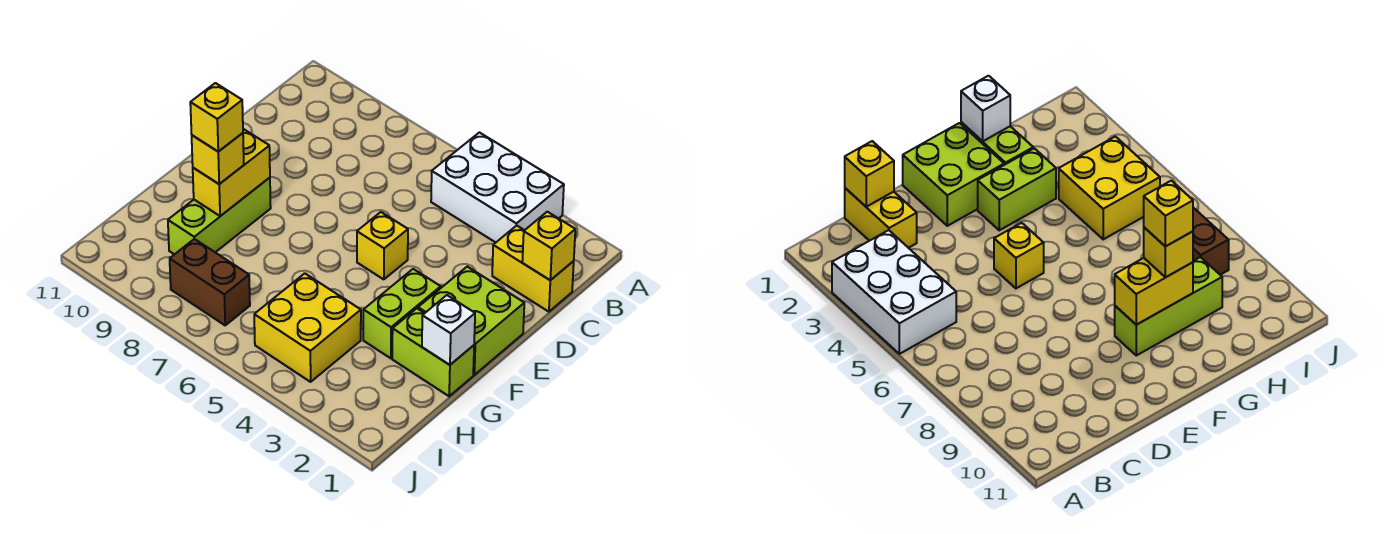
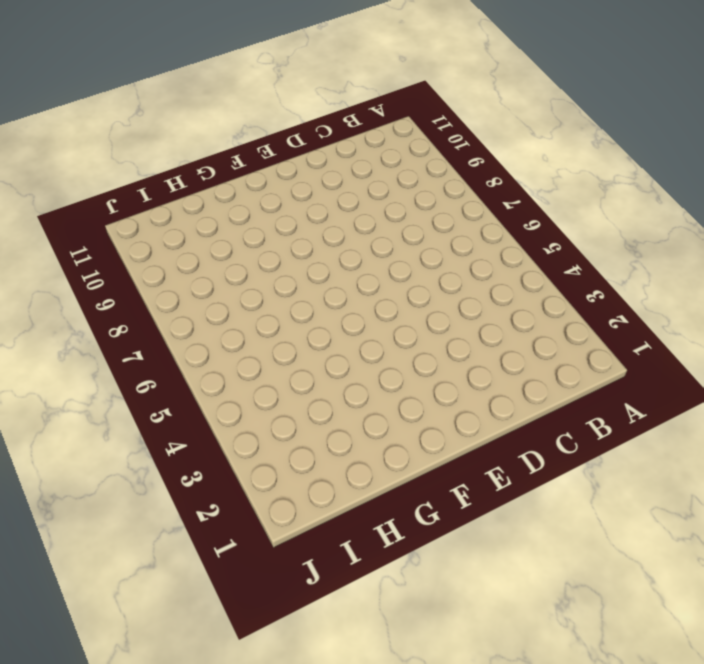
none -> white brick A3:B5 level 1
none -> yellow brick C1:C2 level 1
none -> lime brick E1:F2 level 1

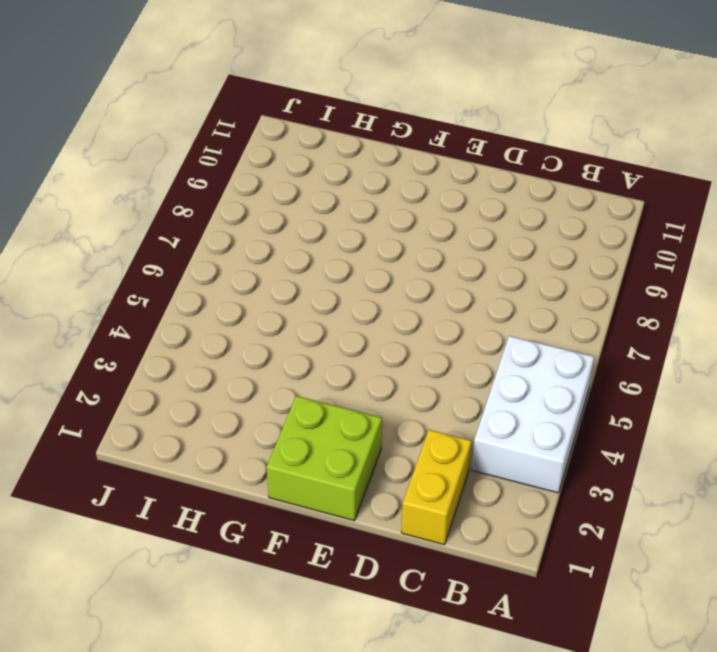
none -> yellow brick E5 level 1
none -> lime brick F3:G3 level 1
none -> lime brick F9:H9 level 1

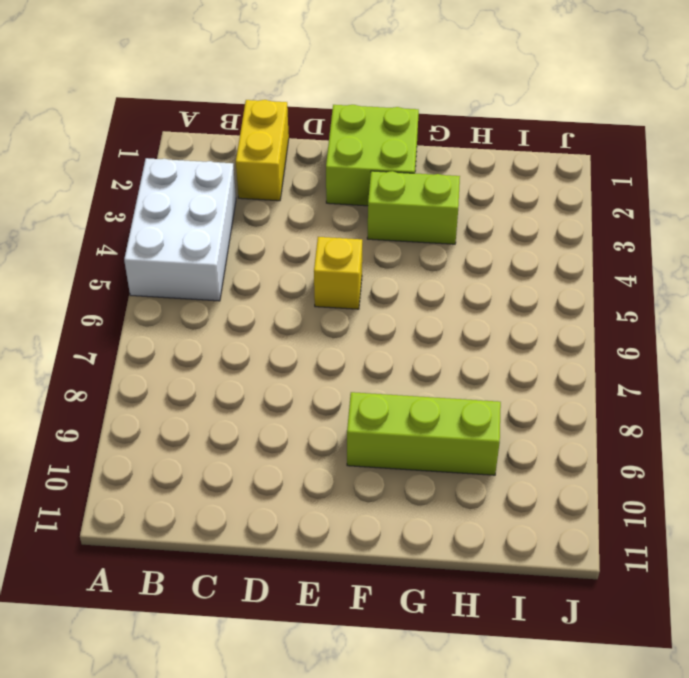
none -> lime brick G1:G2 level 1
none -> yellow brick H4:I5 level 1
none -> brown brick I7:I8 level 1

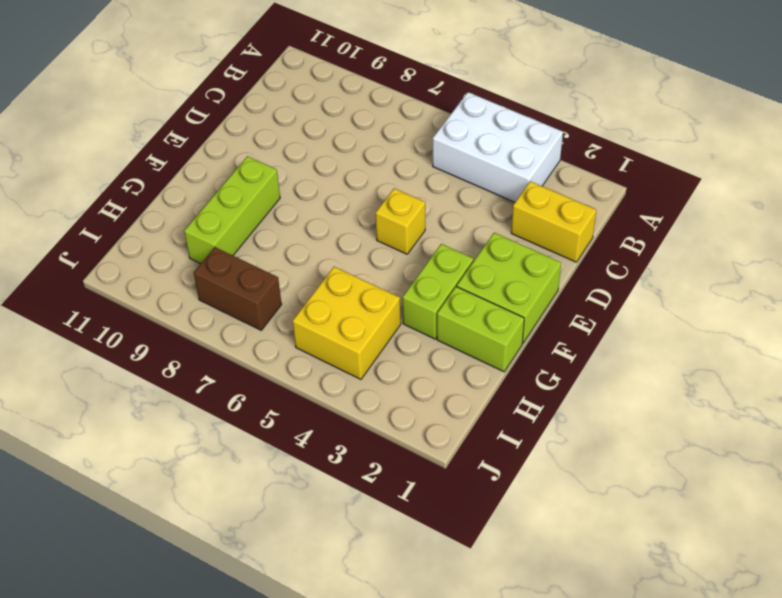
none -> yellow brick C1 level 2
none -> yellow brick F9:G9 level 2
none -> white brick G1 level 2

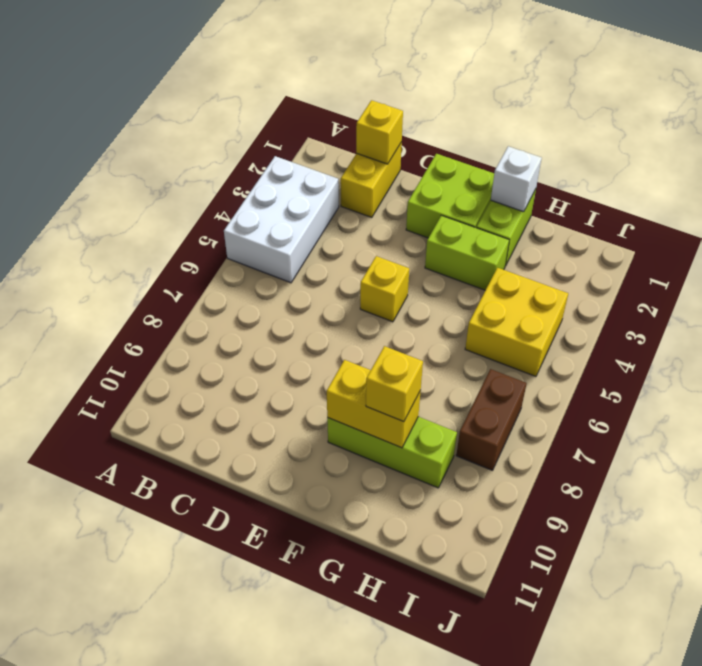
none -> yellow brick G9 level 4

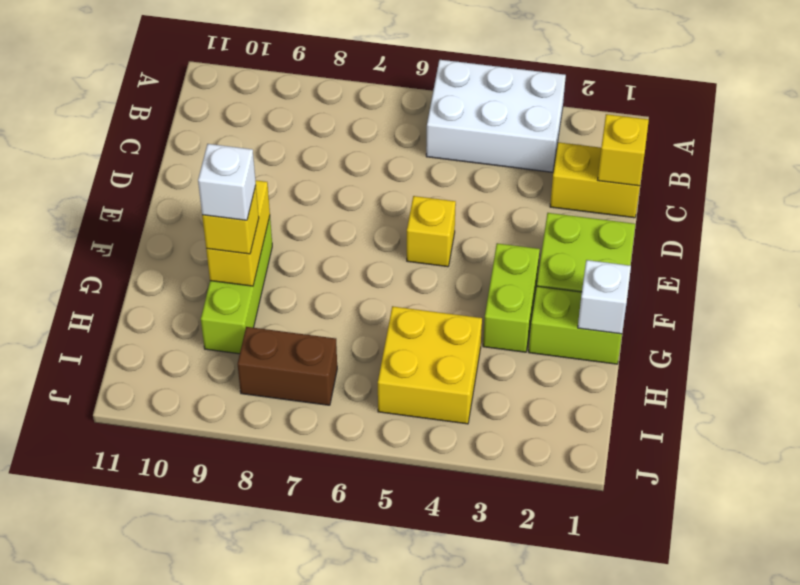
white brick G9 level 4 -> yellow brick G9 level 4

